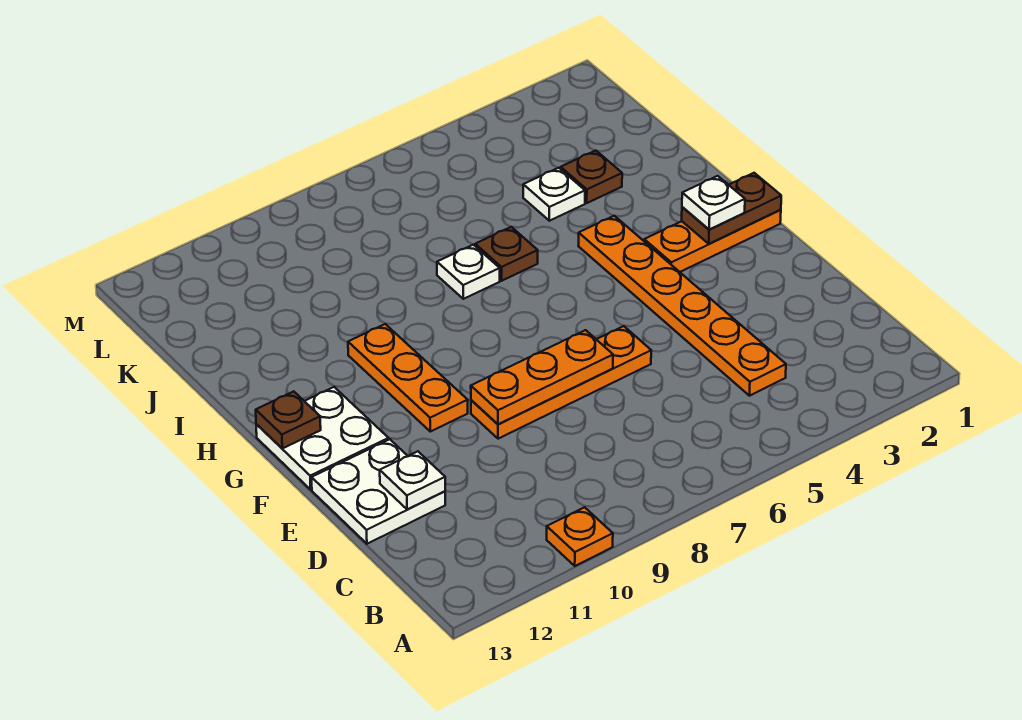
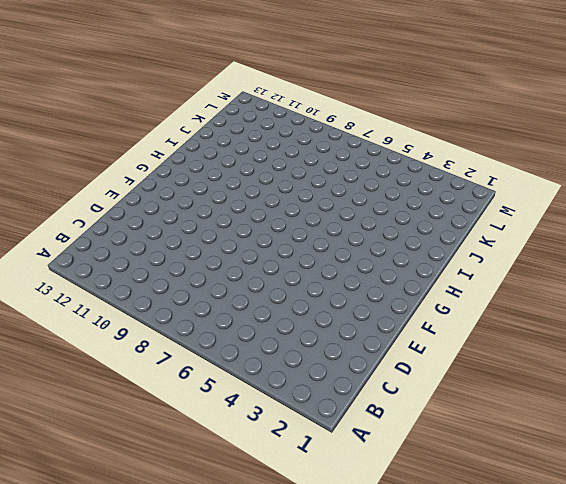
none -> orange plate A10 level 1
none -> orange plate C4:H4 level 1
none -> white plate D12:E13 level 1

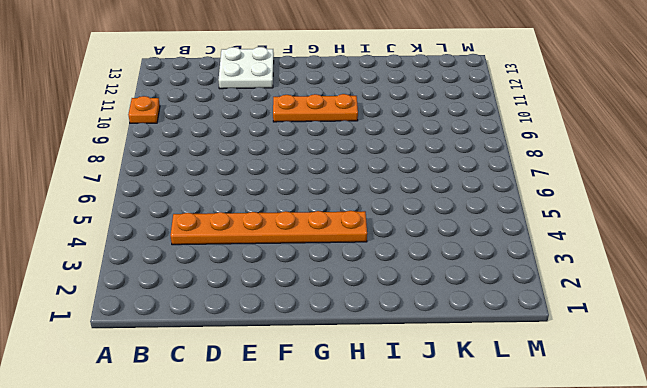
none -> orange plate E6:E9 level 1
none -> white plate F12:G13 level 1
none -> orange plate G1:G3 level 1

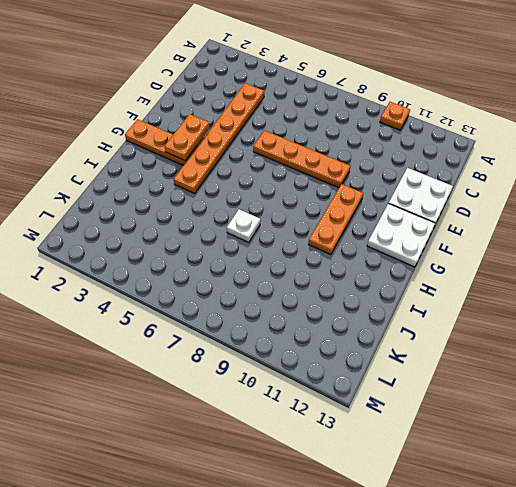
orange plate F3:G3 level 2 -> none
none -> brown plate I6 level 1
none -> brown plate J3 level 1
none -> white plate J4 level 1

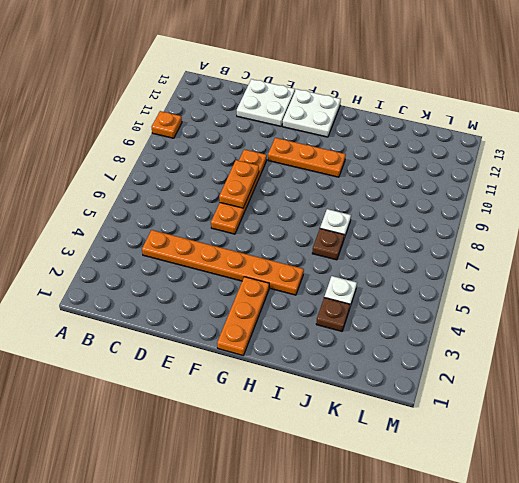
orange plate E7:E8 level 2 -> orange plate E7:E9 level 2
none -> white plate D12 level 2
none -> brown plate G1:G2 level 2
none -> brown plate G13 level 2

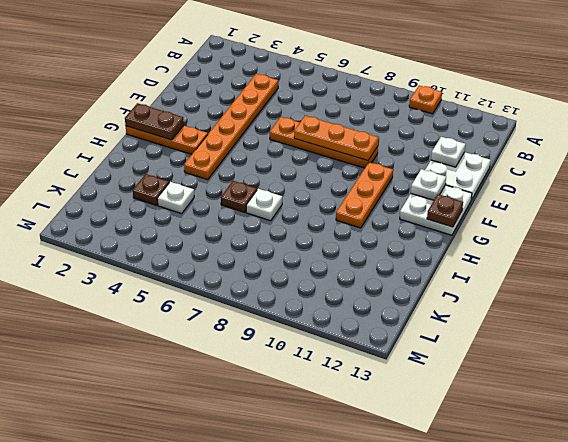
white plate F12 level 2 -> white plate G2 level 3

